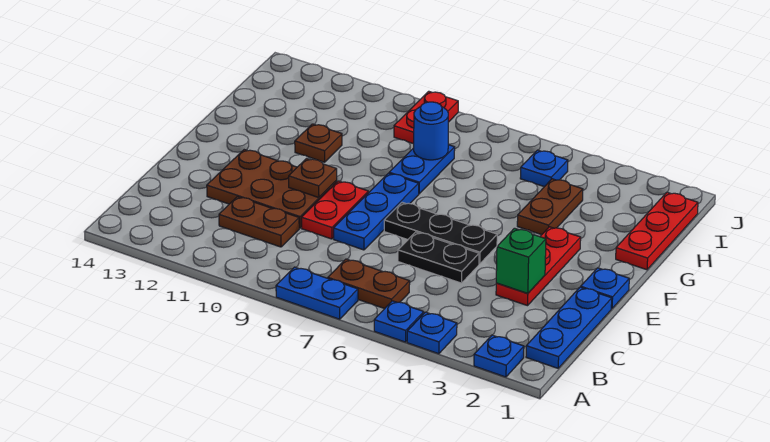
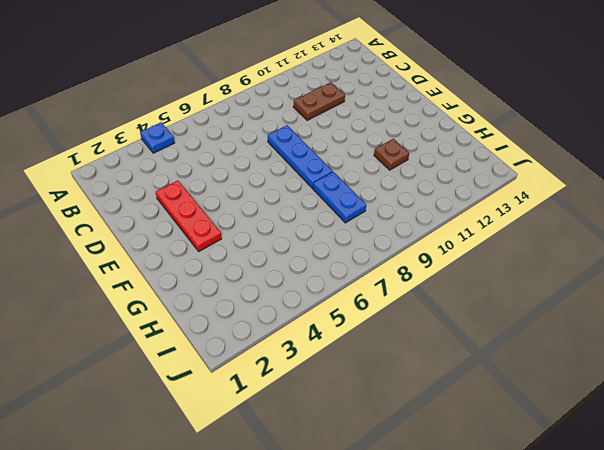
none -> blue plate A2 level 1
none -> blue plate A5 level 1
none -> blue plate A7:A8 level 1

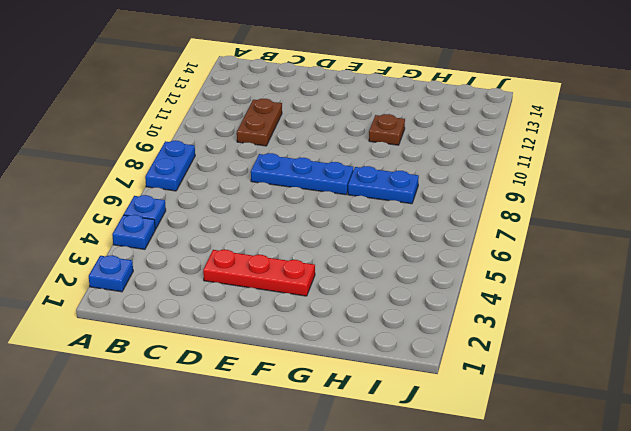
none -> blue plate B1:D1 level 1
none -> brown plate B6:B7 level 1
none -> black plate D5:D6 level 1

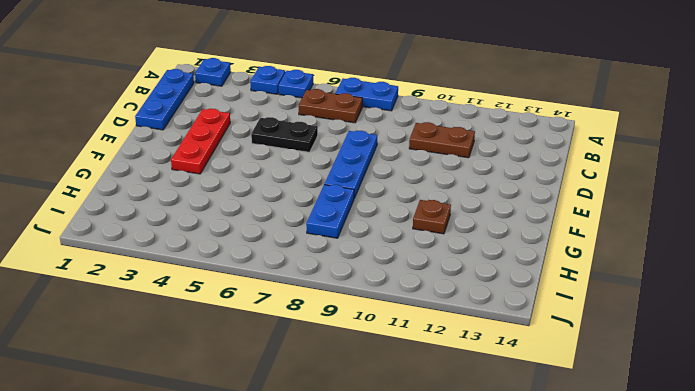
none -> red plate D9:E9 level 1
none -> brown plate D10:E12 level 1
none -> blue plate E1 level 1

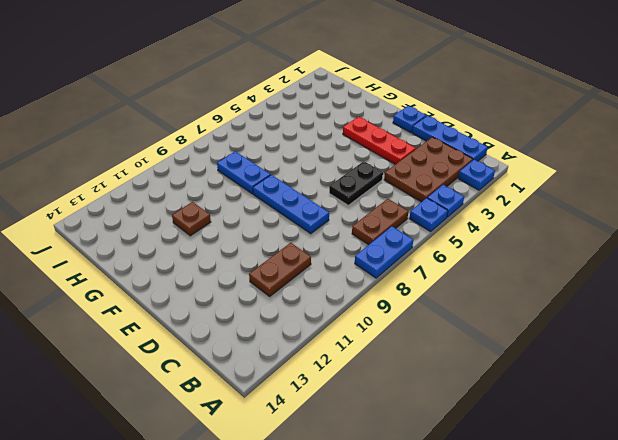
brown plate B2:C4 level 1 -> brown plate D10:E12 level 1
none -> red plate D9:E9 level 1
none -> black plate E5:E7 level 1
none -> red plate G1:I1 level 1

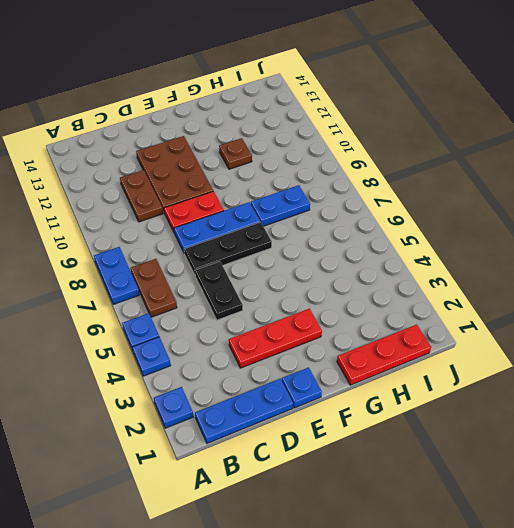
black plate D7:F7 level 1 -> black plate E5:E7 level 1
none -> brown plate G4:H4 level 1
none -> blue plate I5 level 1
none -> red plate I9:J9 level 1

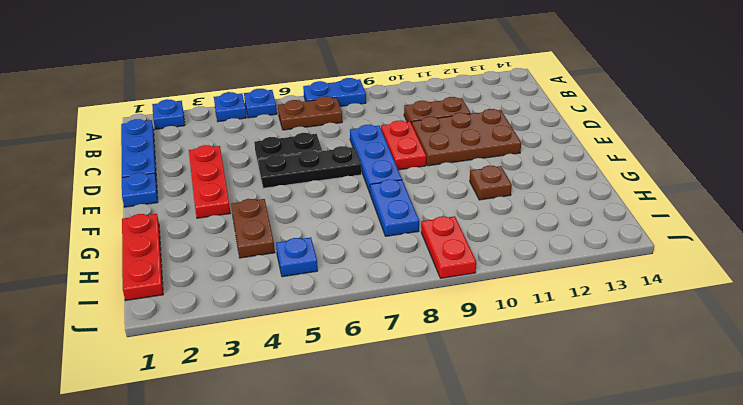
none -> green brick D3 level 2
none -> brown plate E10 level 2
none -> blue round brick H8 level 2

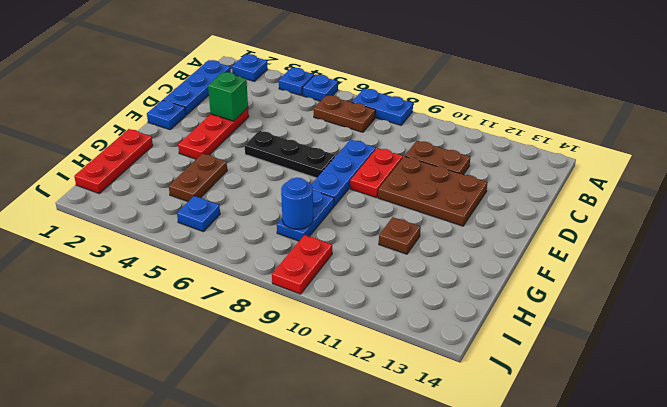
none -> black plate D5:D6 level 1
none -> brown plate E10 level 2

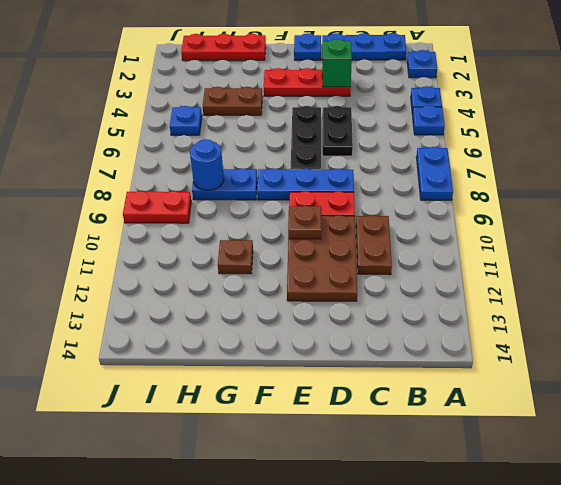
none -> brown plate B6:B7 level 1

